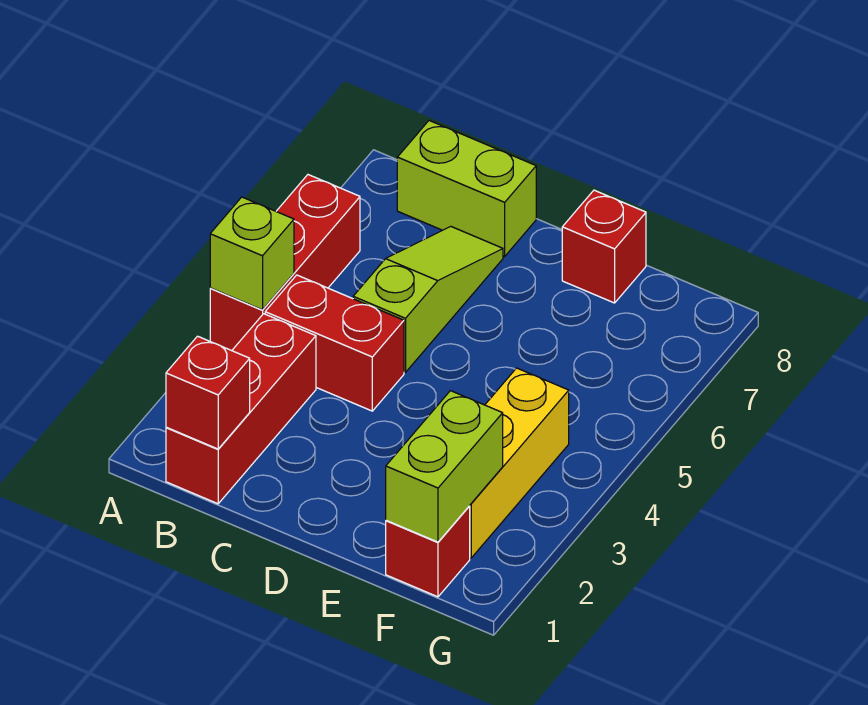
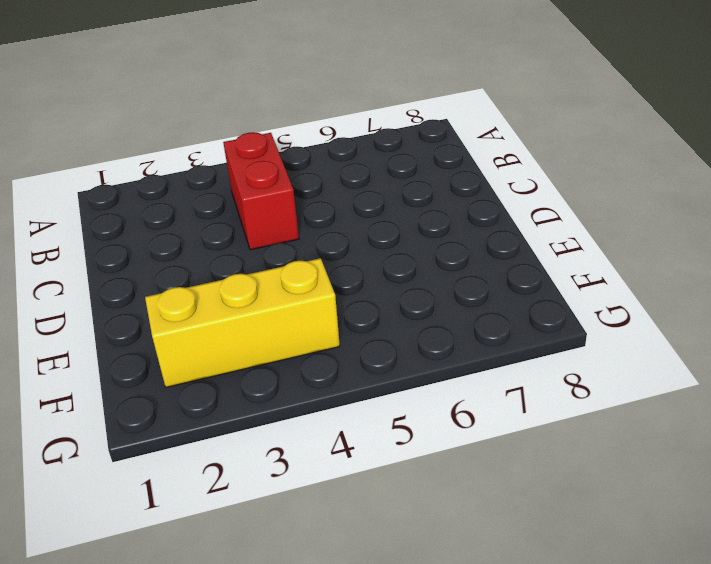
none -> red brick A4:A6 level 1
none -> red brick B1:B3 level 1

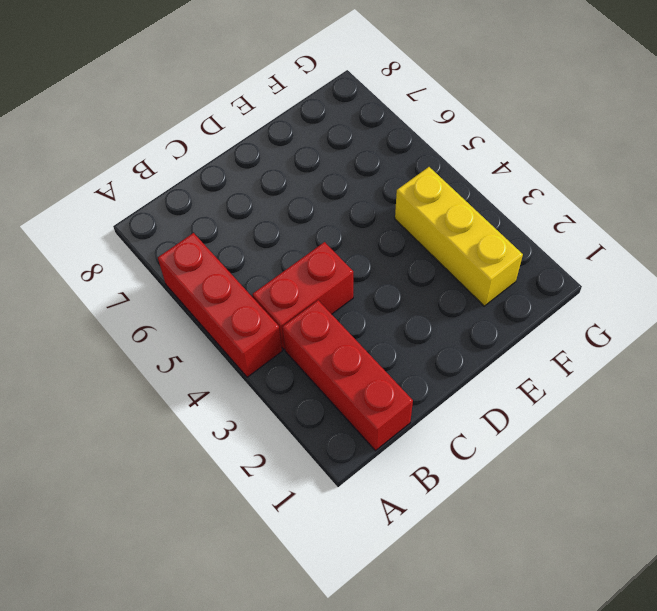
none -> lime brick B8:C8 level 1
none -> lime slope C5:C7 level 1 top 5

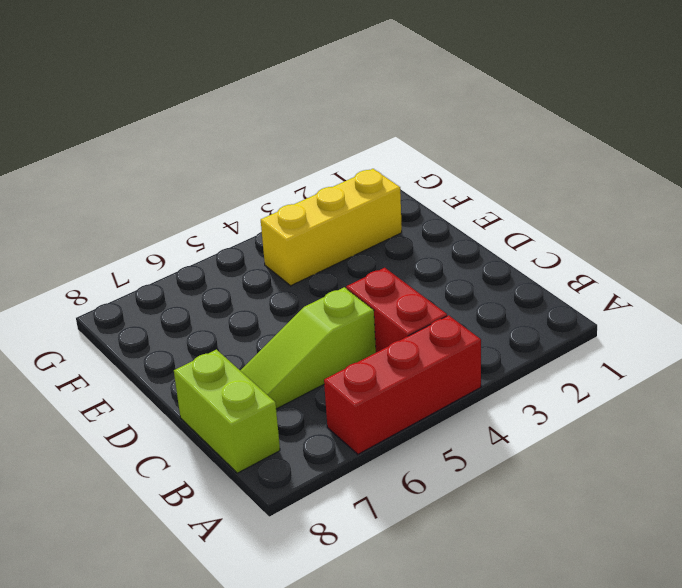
none -> red brick B1:B3 level 1
none -> red brick E8 level 1

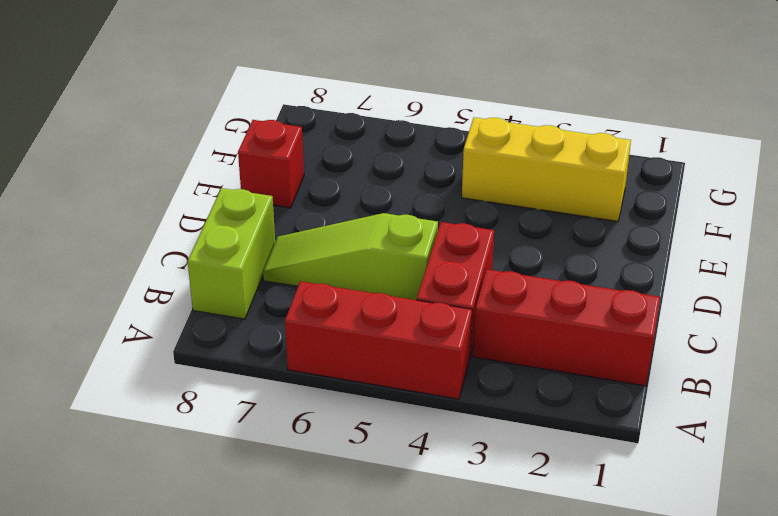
none -> red brick F1 level 1
none -> lime brick A4 level 2

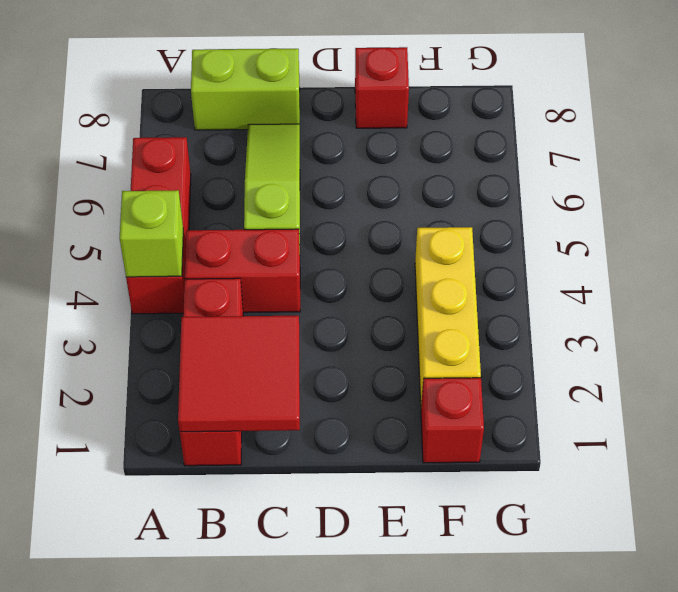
red tile B1:C2 level 2 -> red brick B1 level 2
none -> lime brick F1:F2 level 2

